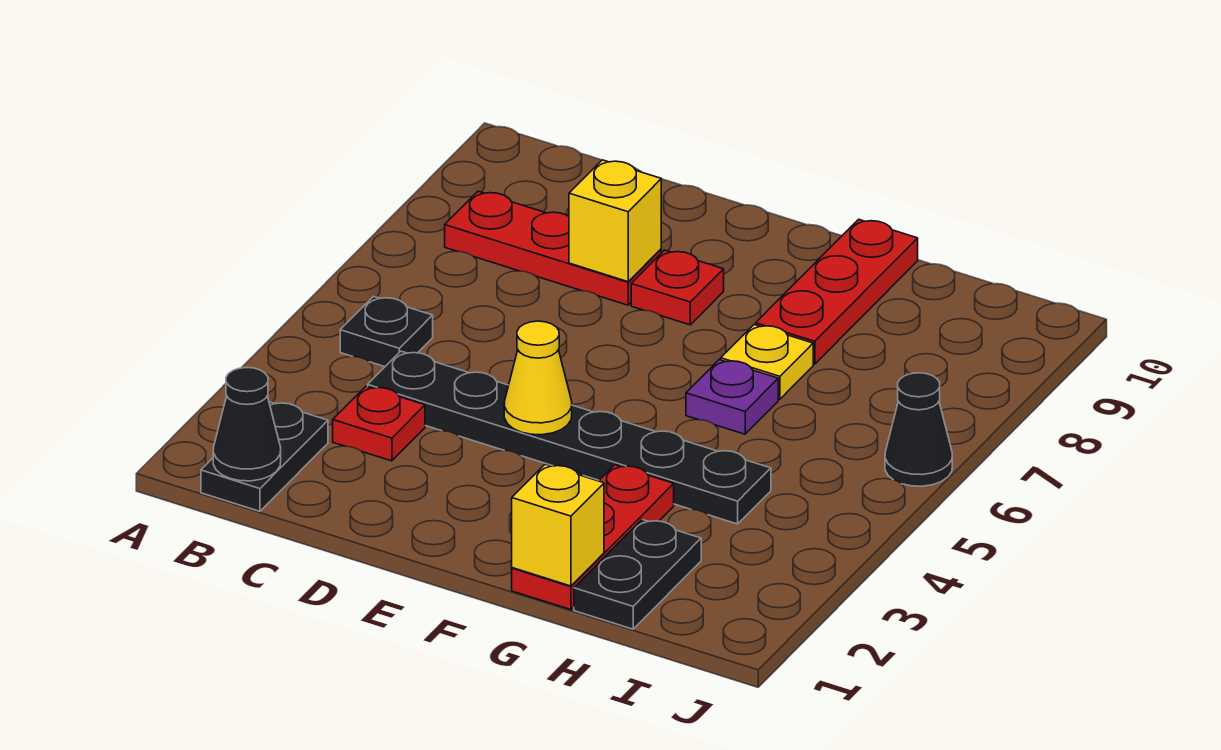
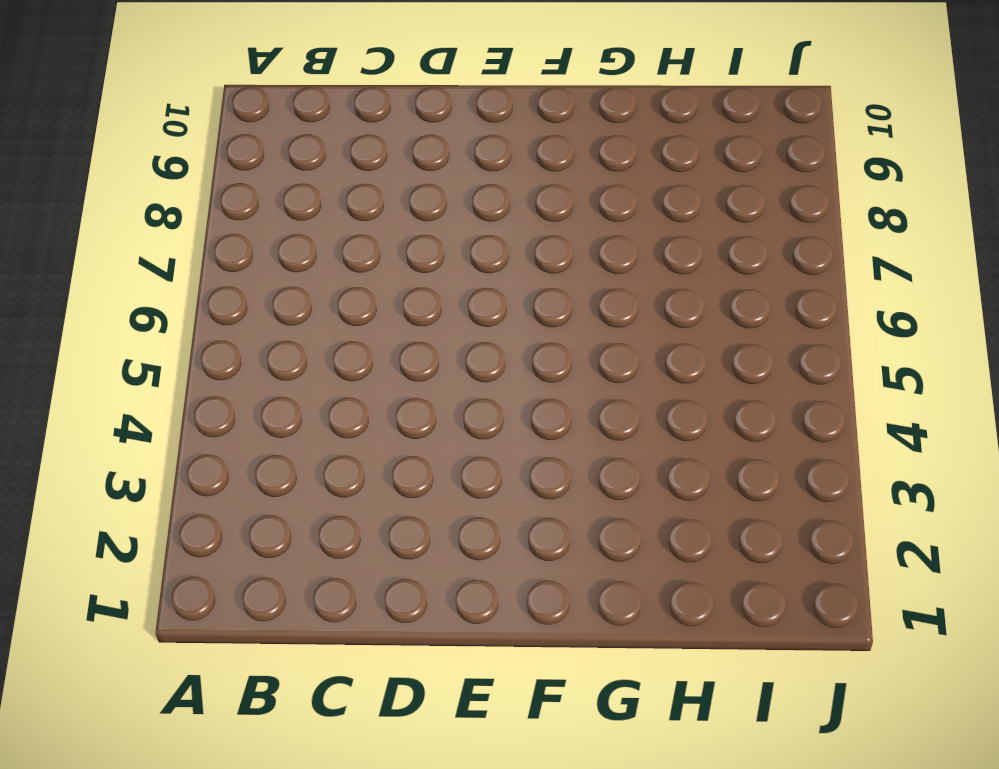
none -> black plate B1:B2 level 1
none -> black plate B5 level 1
none -> red plate B8:D8 level 1

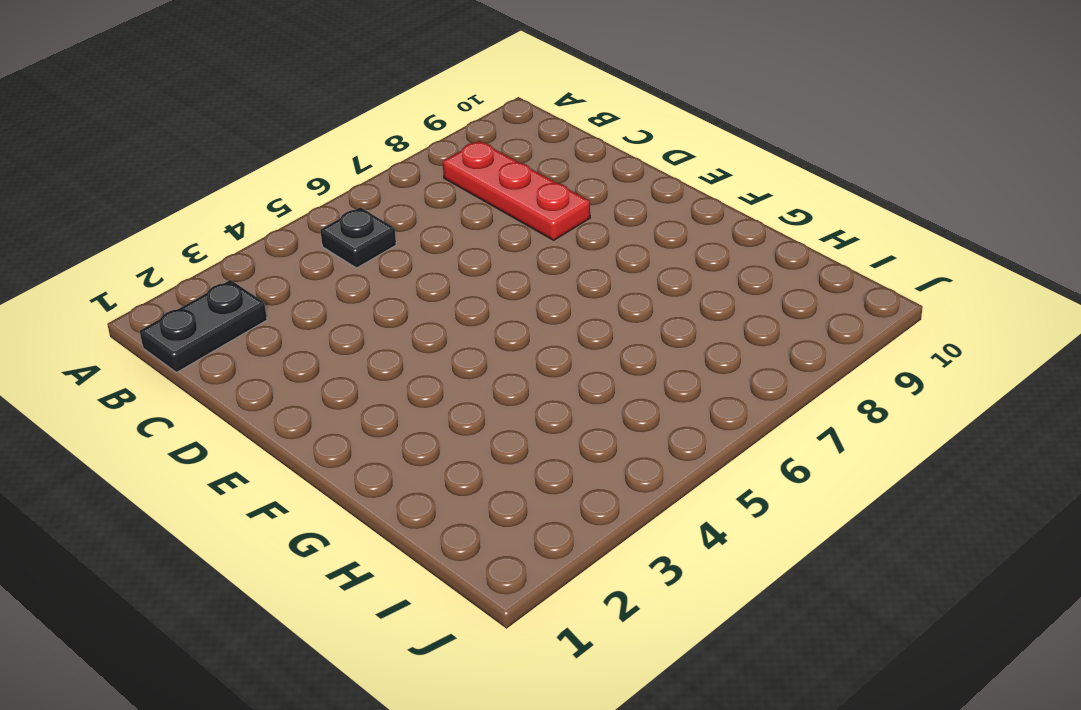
none -> red plate C3 level 1
none -> black plate C4:H4 level 1
none -> red plate E8 level 1

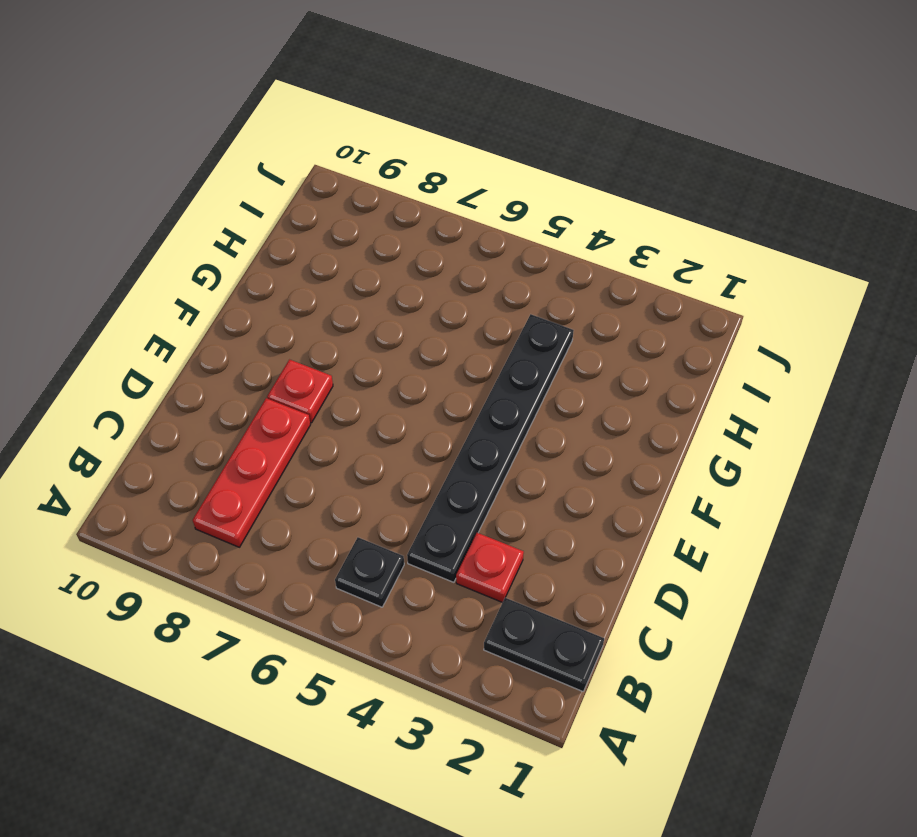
none -> red plate G1:G3 level 1
none -> purple plate G6 level 1
none -> yellow plate G7 level 1

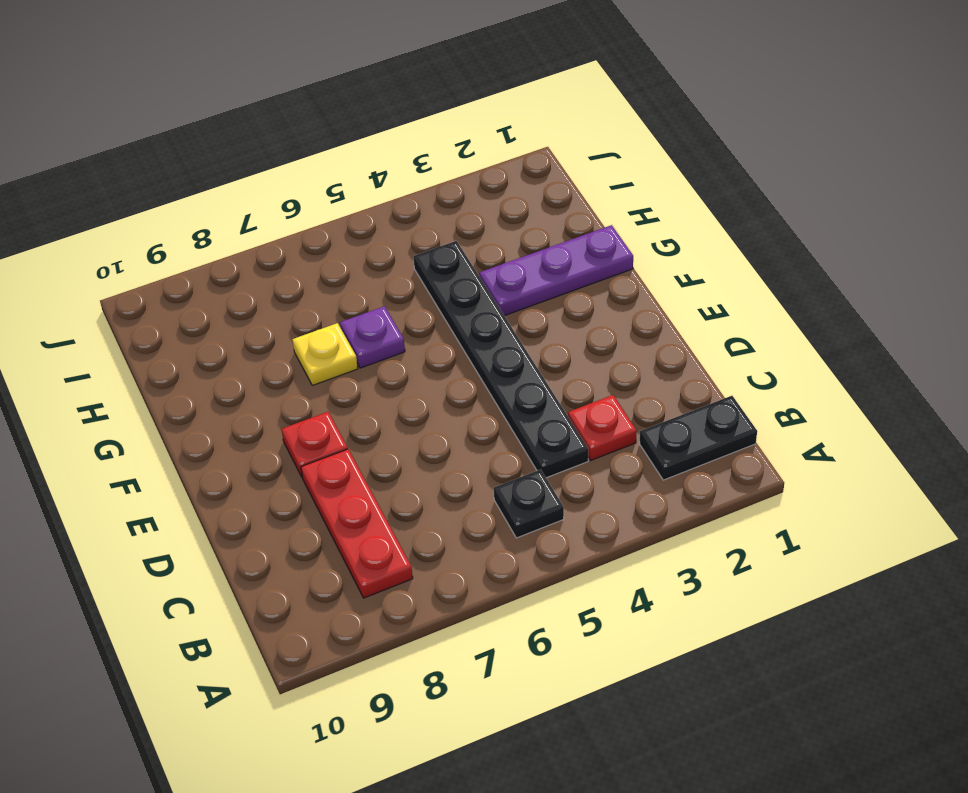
purple plate G1:G3 level 1 -> red plate G1:G3 level 1
none -> red plate G8:G10 level 1
none -> black plate H1:H2 level 1
none -> black cone J6 level 1

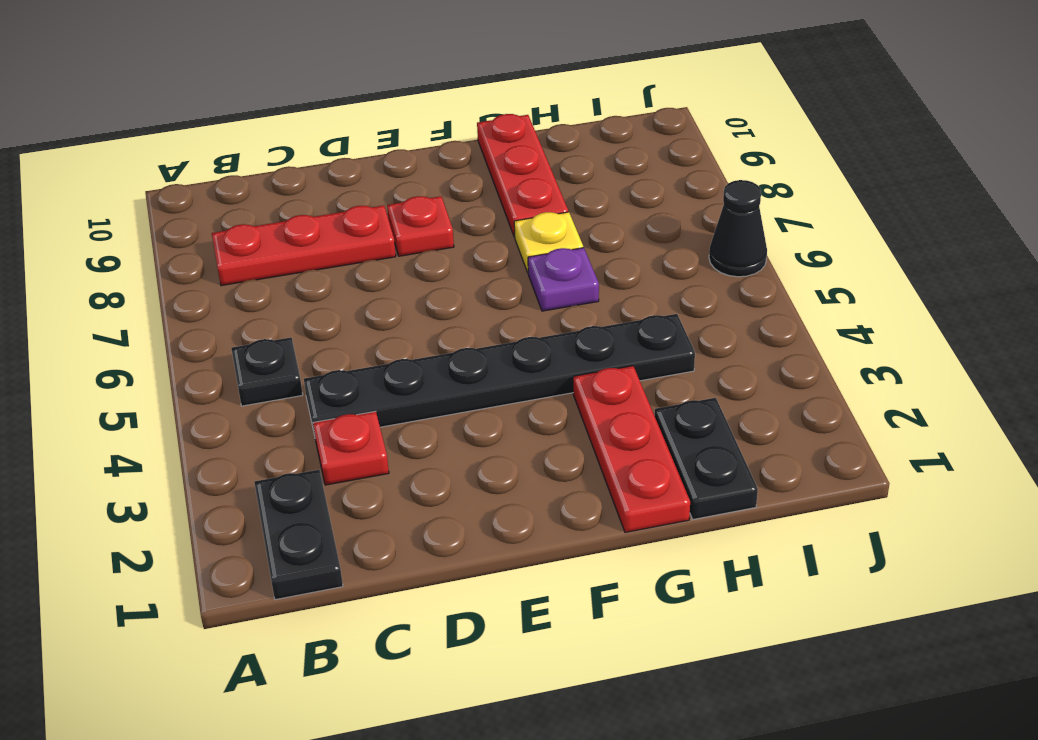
none -> black cone B1 level 2
none -> yellow brick D8 level 2
none -> yellow cone E4 level 2

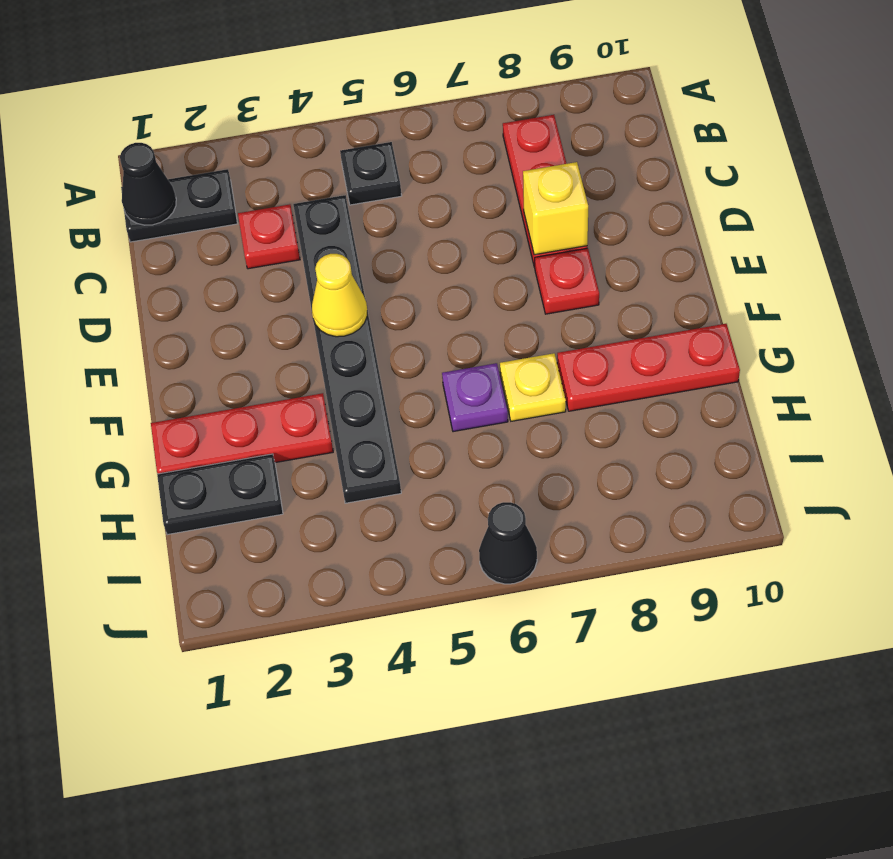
none -> yellow brick G1 level 2

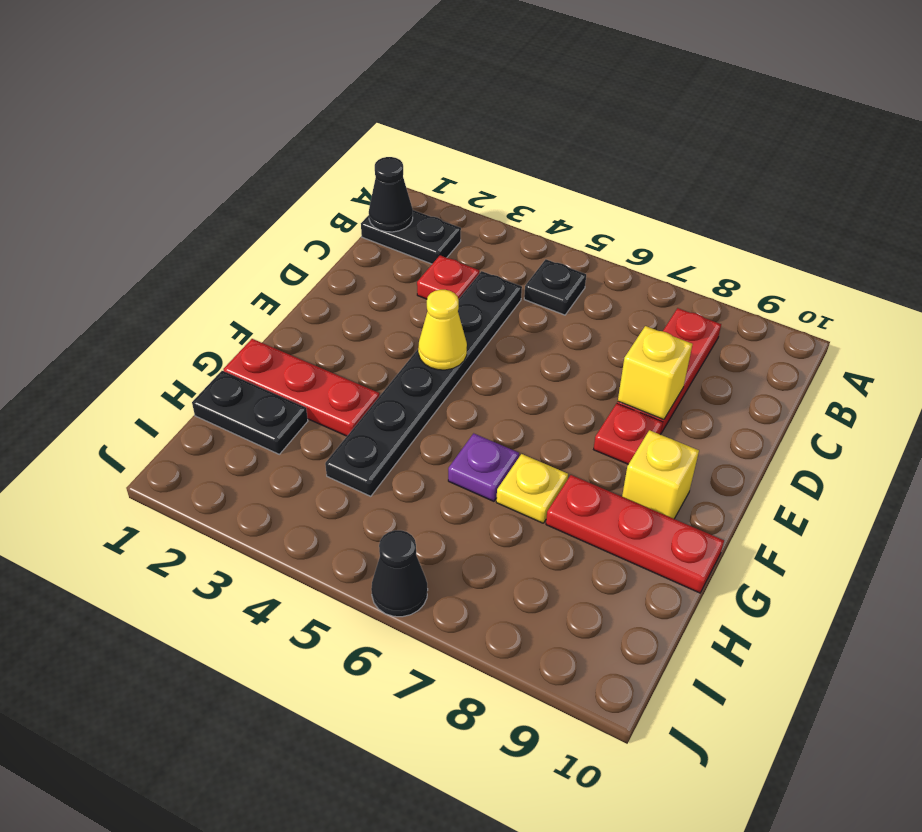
yellow brick F9 level 1 -> yellow brick G1 level 2

